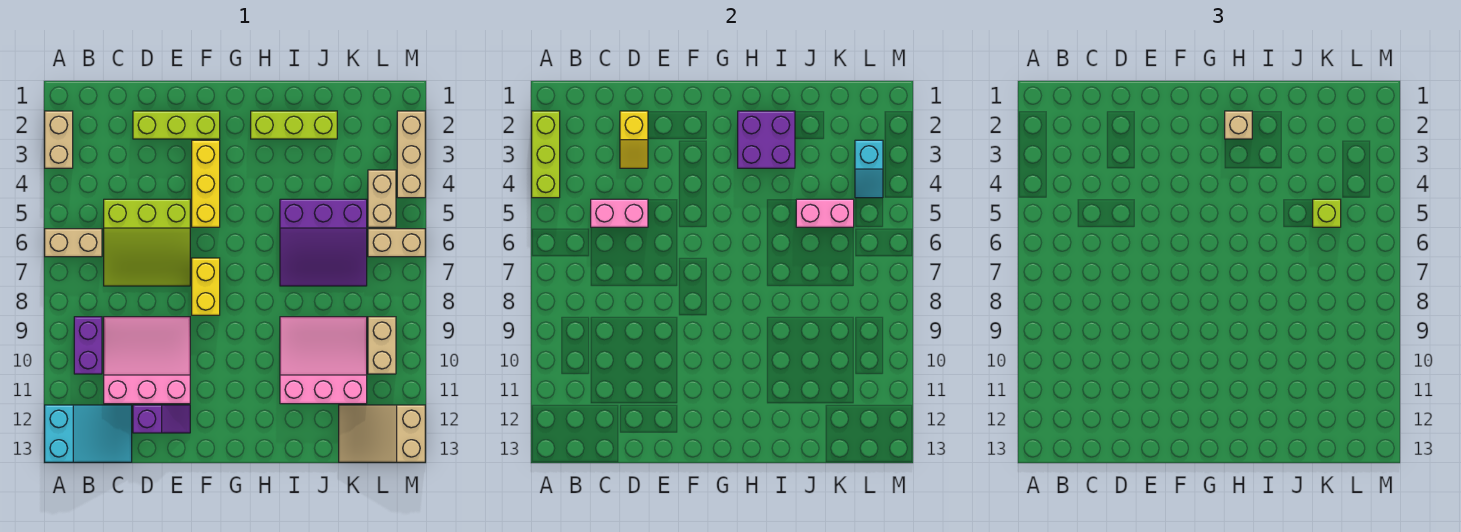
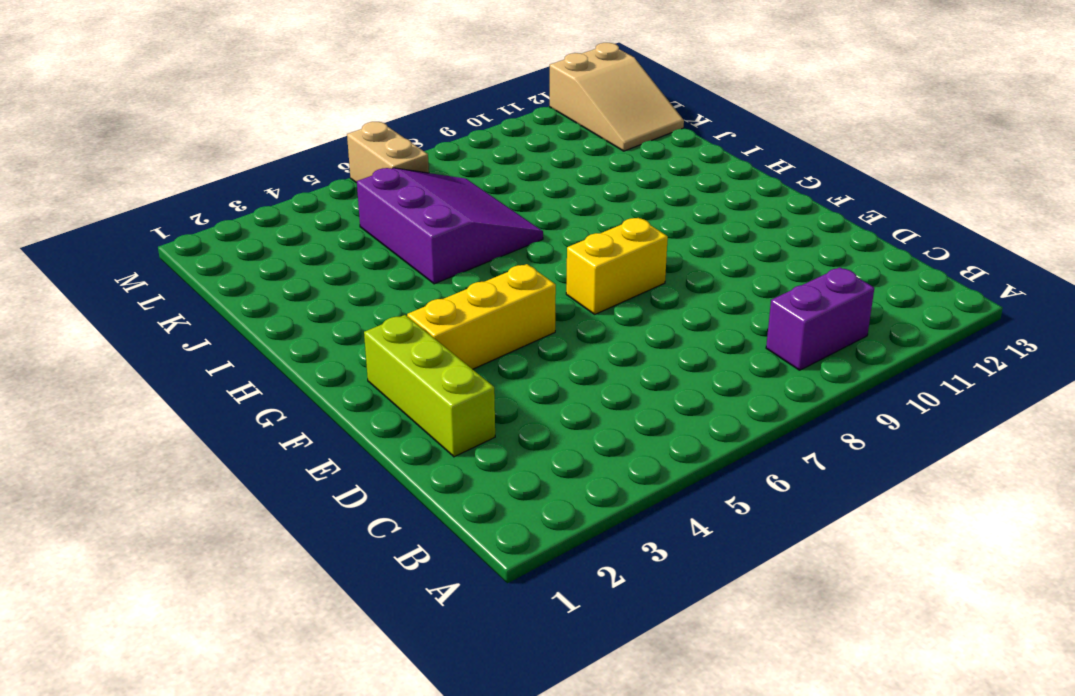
none -> tan brick A2:A3 level 1
none -> tan brick A6:B6 level 1
none -> cyan slope A12:C13 level 1 top A

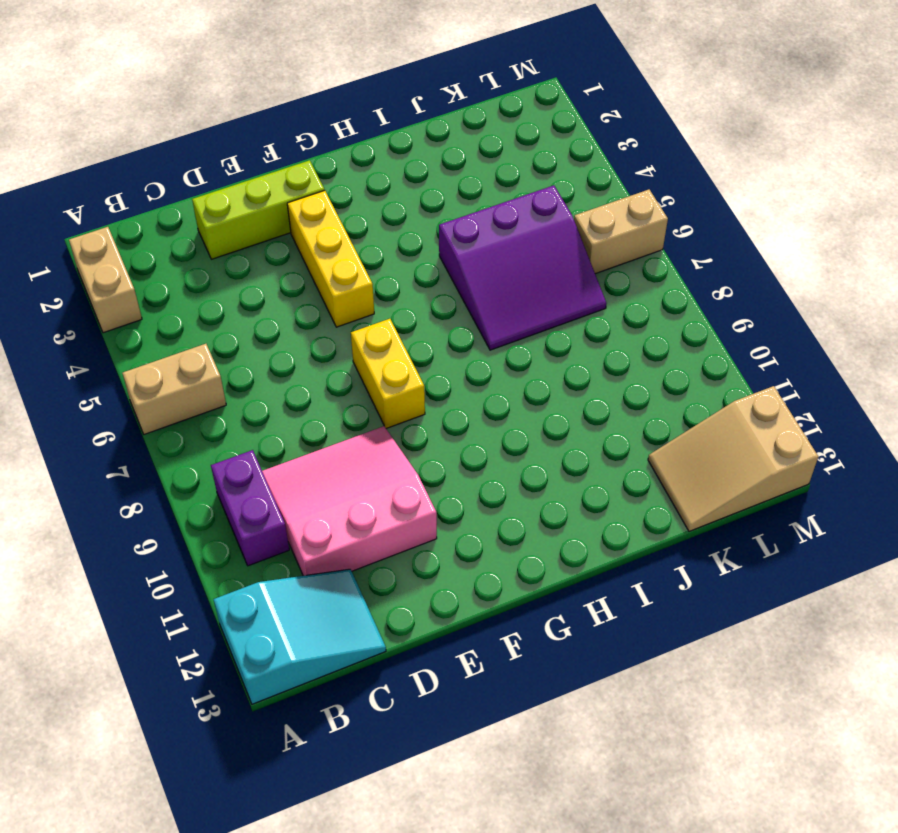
none -> lime slope C5:E7 level 1 top 5
none -> purple slope D12:E12 level 1 top D
none -> lime brick H2:J2 level 1

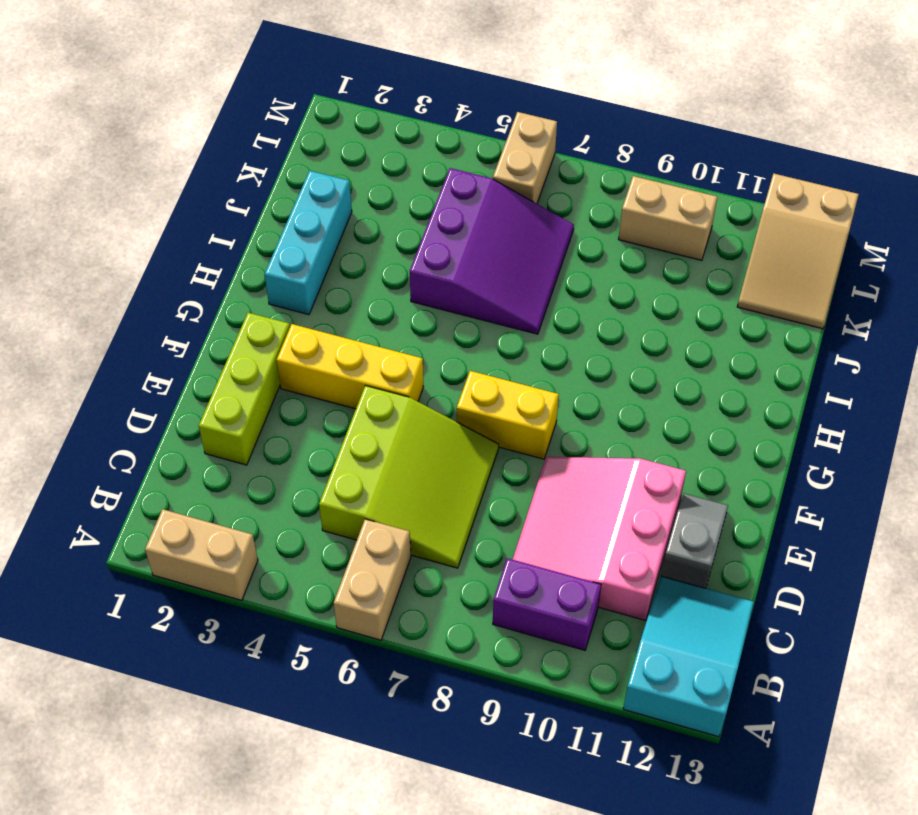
grey slope D12:E12 level 1 top D -> purple slope D12:E12 level 1 top D
cyan brick H2:J2 level 1 -> lime brick H2:J2 level 1
none -> pink slope I9:K11 level 1 top 11
none -> tan brick L4:L5 level 1
none -> tan brick M2:M4 level 1

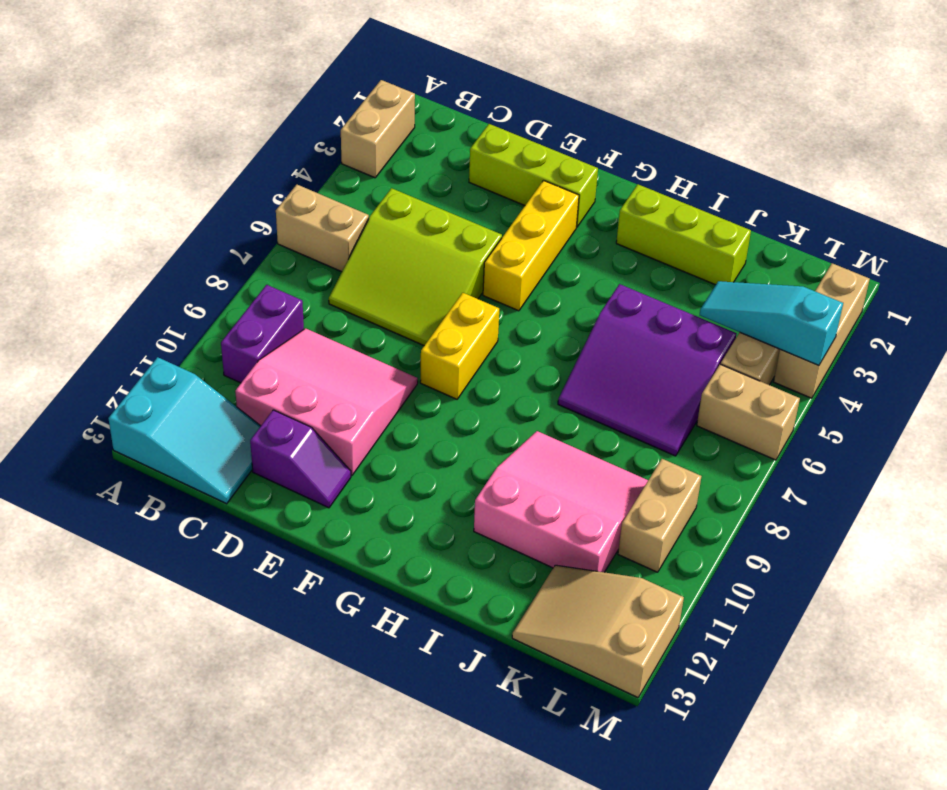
cyan slope K4:M4 level 2 top M -> cyan slope L3:L4 level 2 top 3
none -> lime brick A2:A4 level 2
none -> pink brick C5:D5 level 2
none -> yellow slope D2:D3 level 2 top 2

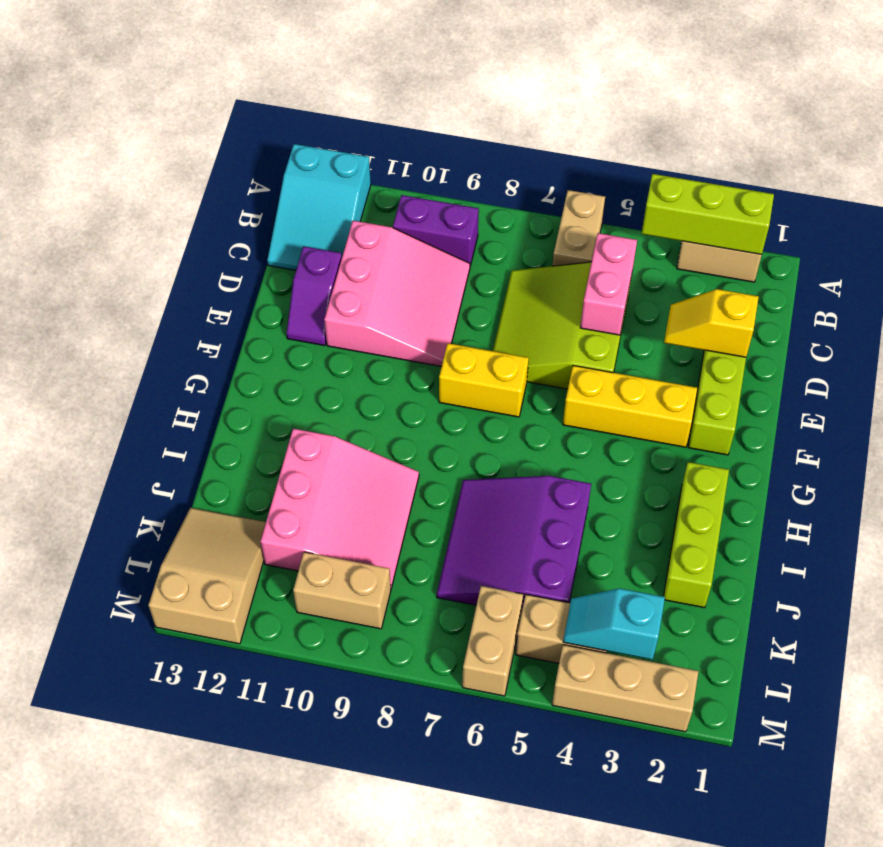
none -> purple brick H2:I3 level 2
none -> pink brick J5:K5 level 2
none -> tan brick H2 level 3

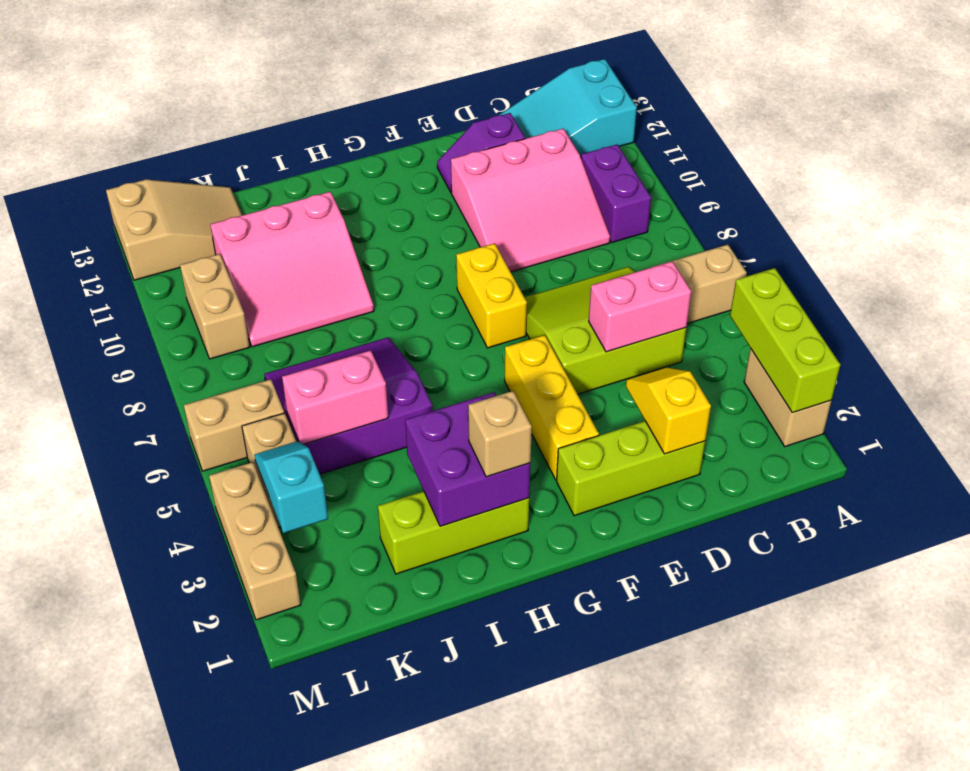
none -> lime brick K5 level 3

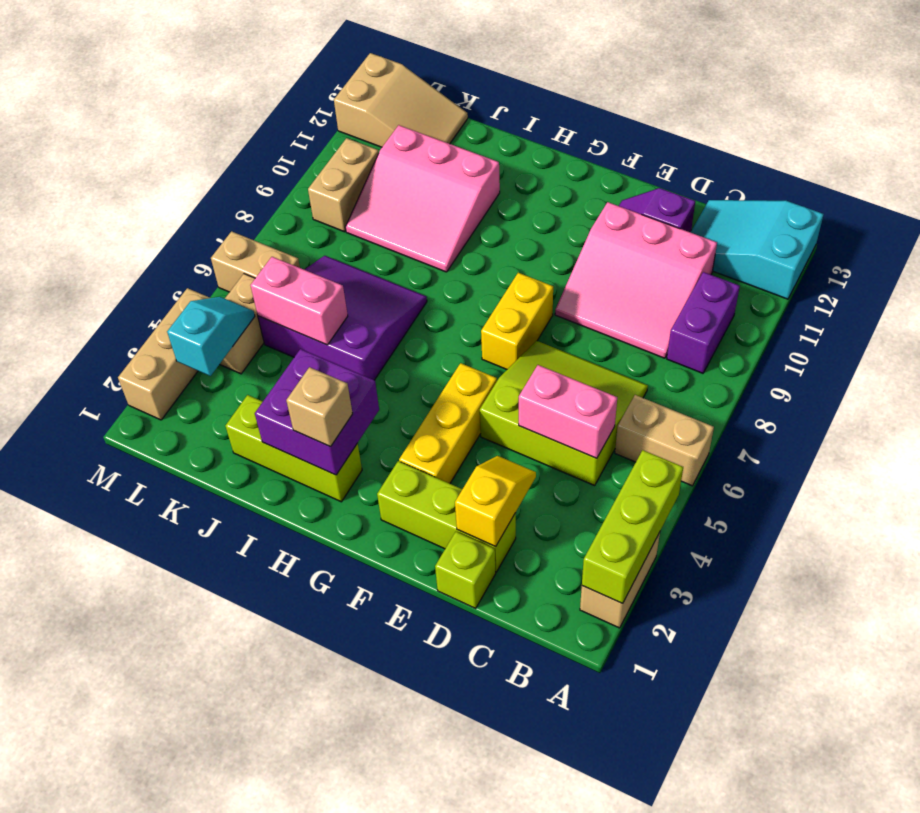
lime brick D1 level 1 -> lime brick K5 level 3

